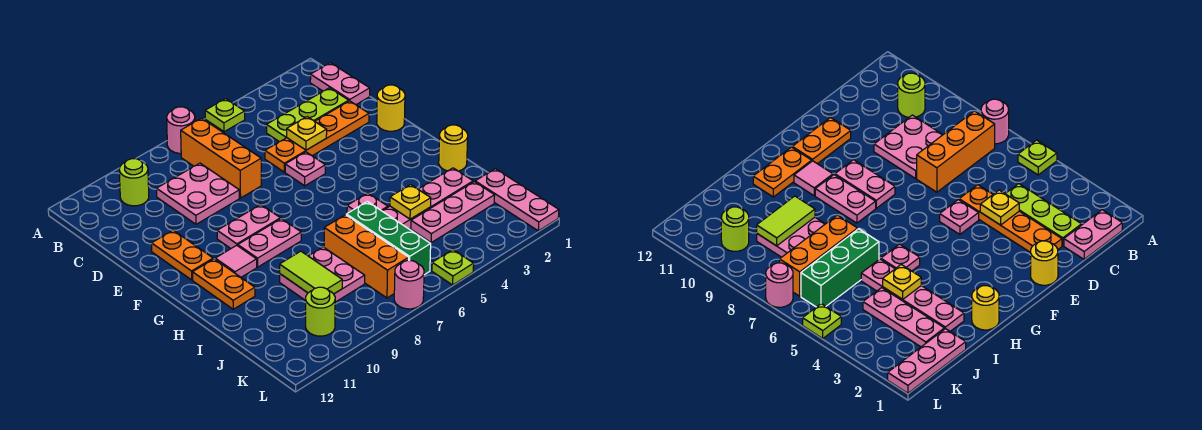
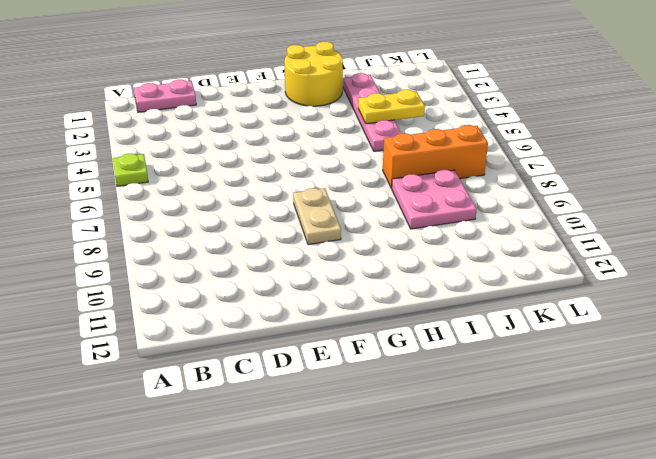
tan plate F8:F9 level 1 -> pink plate F8:F9 level 1
yellow round brick G1:H2 level 1 -> yellow round brick H1 level 1
yellow plate I4:J4 level 2 -> yellow plate I4 level 2
none -> pink round brick A7 level 1
none -> orange brick B7:D7 level 1
none -> lime round brick B10 level 1

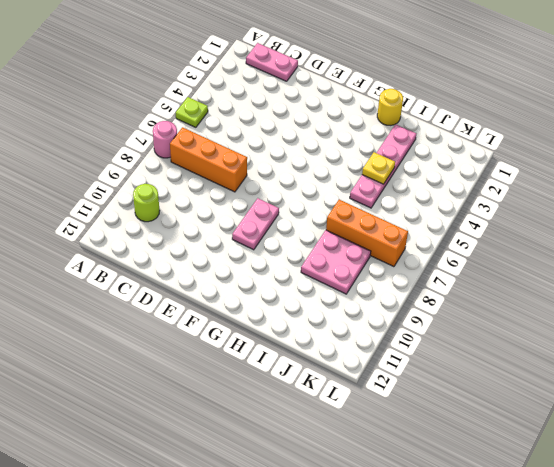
none -> lime plate C2:C4 level 1
none -> pink plate C8:D9 level 1
none -> orange plate D2:D5 level 1

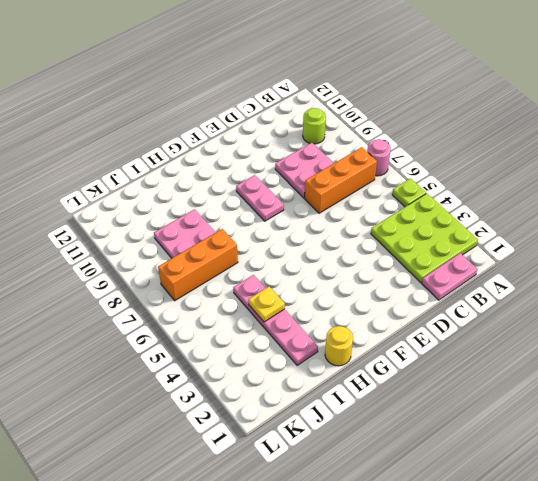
lime plate A2:C4 level 1 -> lime plate C2:C4 level 1
none -> orange plate D2:D5 level 1
none -> yellow round brick E1 level 1
none -> pink plate E5 level 1

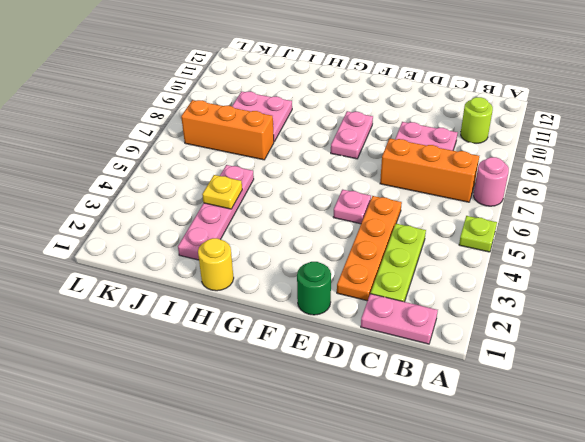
green round brick E1 level 1 -> yellow round brick E1 level 1
none -> orange plate E11:F11 level 1
none -> pink plate G8:G9 level 1
none -> pink tile G10 level 1

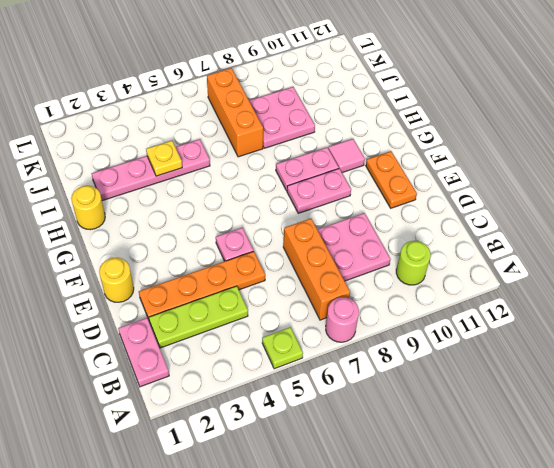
none -> orange plate G11:H11 level 1
none -> pink plate H5 level 1
none -> green brick I6:K6 level 1

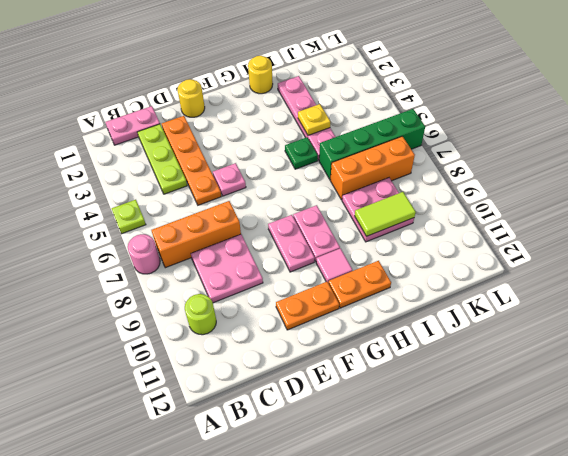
green plate H5 level 1 -> pink plate H5 level 1
green brick I6:L6 level 1 -> green brick I6:K6 level 1
none -> pink plate J1:L1 level 1
none -> pink plate J2:J4 level 1
none -> lime round brick K10 level 1

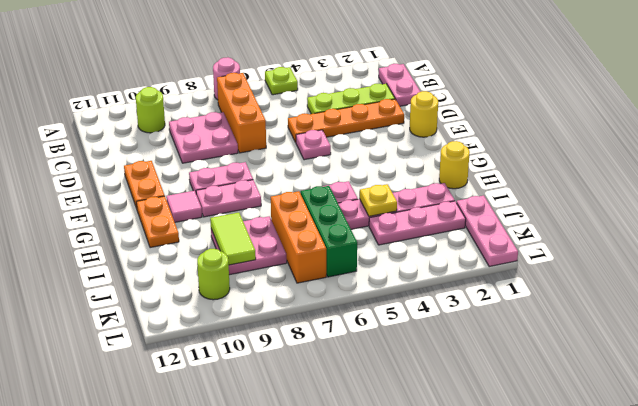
none -> lime plate L5 level 1
none -> pink round brick L7 level 1
none -> yellow plate D4 level 2

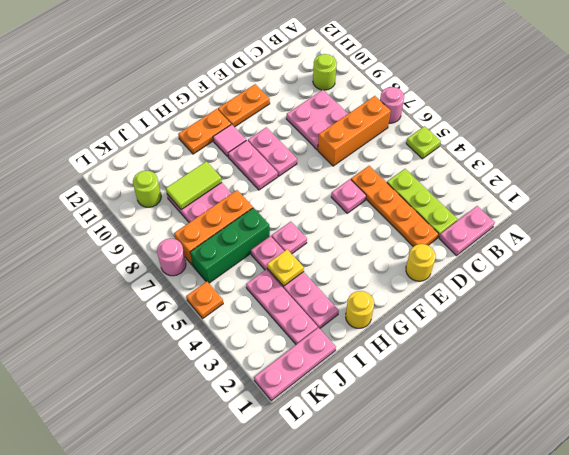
orange plate L5 level 1 -> lime plate L5 level 1
none -> yellow plate D4 level 2

